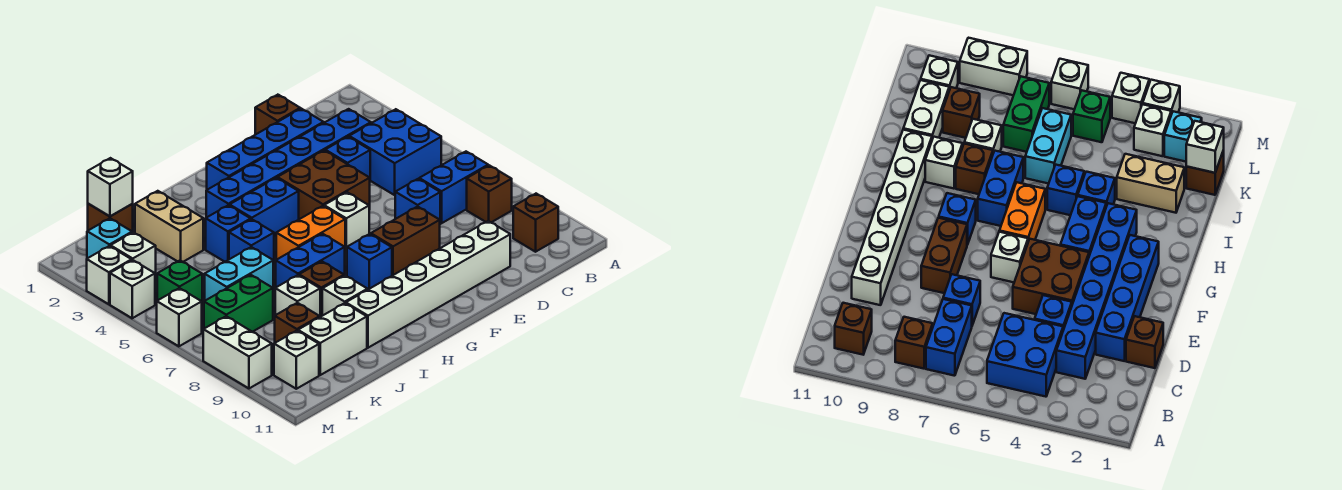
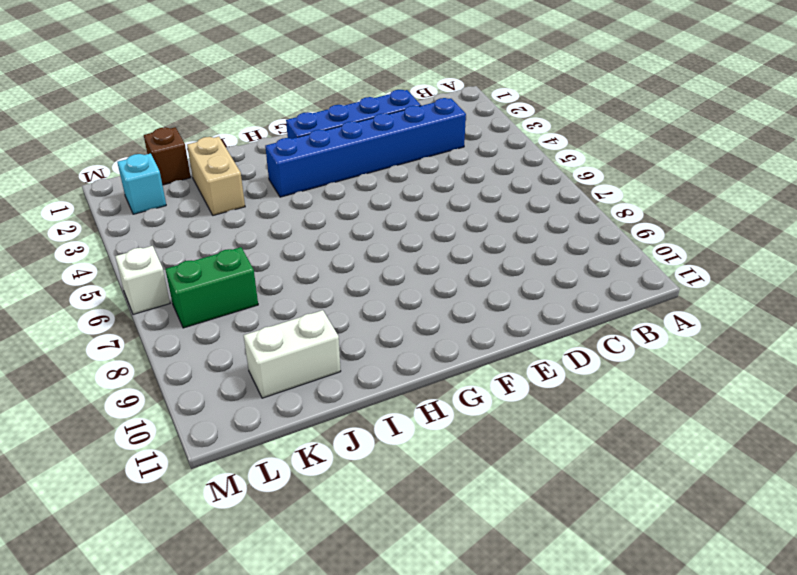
none -> blue brick B4:C5 level 1
none -> blue brick B7:C7 level 1
none -> brown brick B8 level 1
none -> brown brick B10 level 1

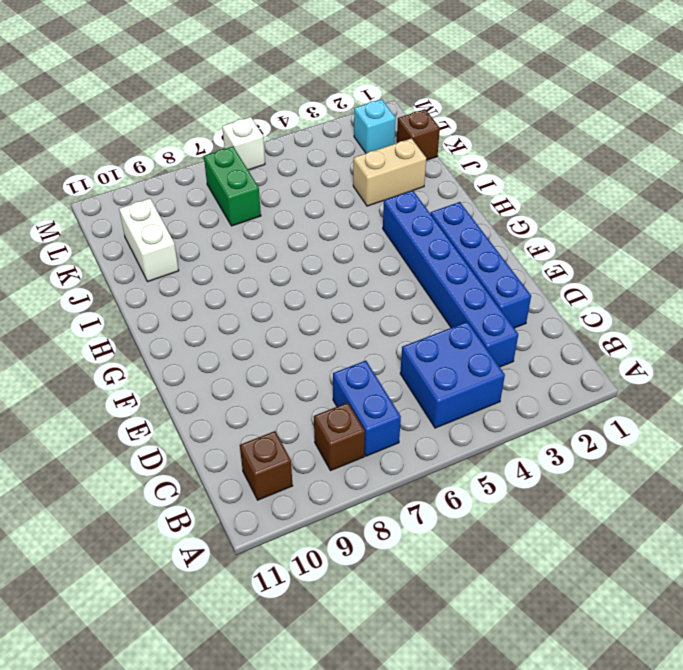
none -> brown brick D1 level 1
none -> blue brick D4 level 1
none -> blue brick D7 level 1
none -> white brick D10:I10 level 1

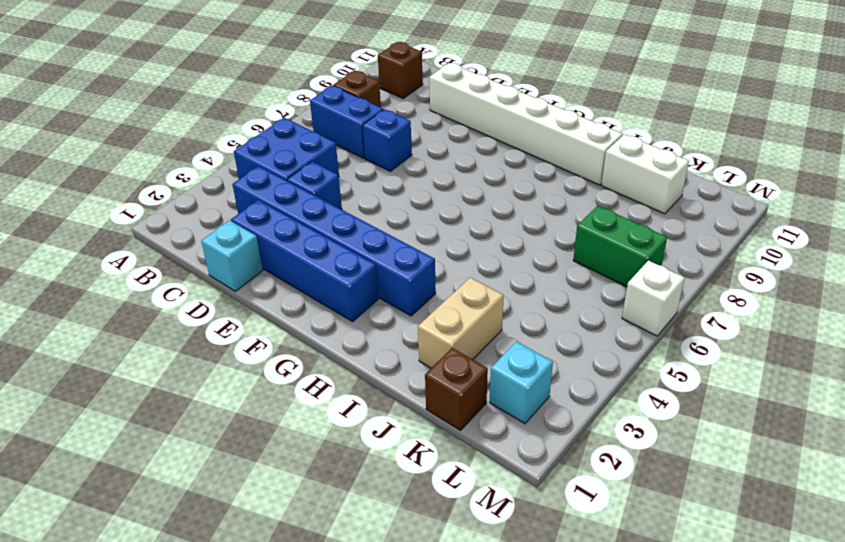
cyan brick D1 level 1 -> brown brick D1 level 1
none -> brown brick E4:F5 level 1
none -> brown brick E8:F8 level 1
none -> white brick F6 level 1
none -> blue brick G4:H4 level 1

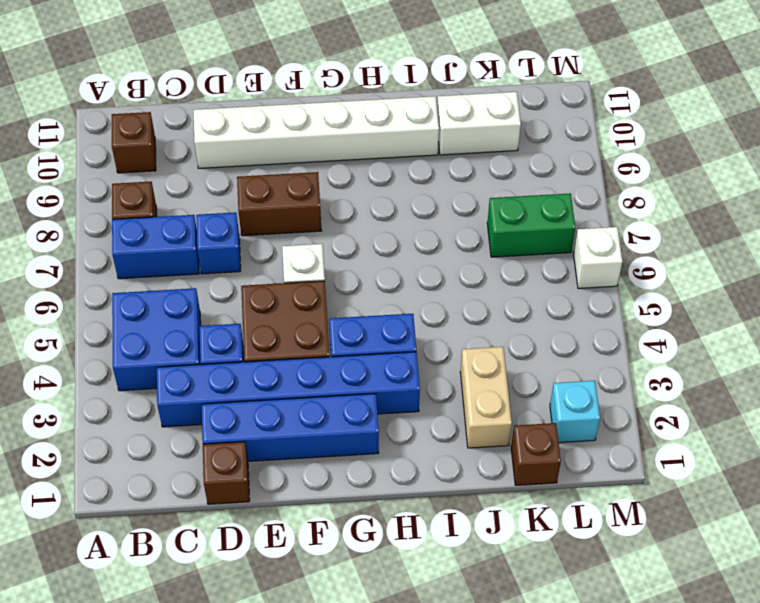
none -> orange brick G6:H6 level 1
none -> blue brick G8 level 1
none -> blue brick H7:I7 level 1
none -> blue brick I4 level 1

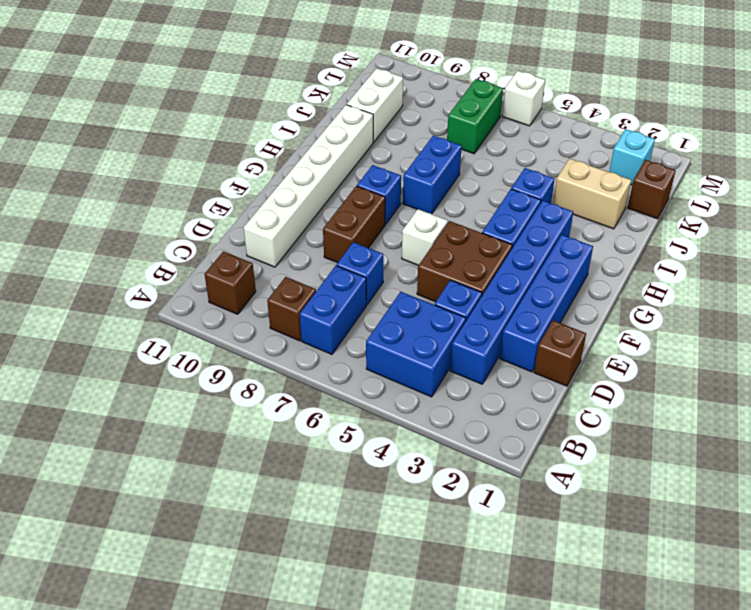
none -> orange brick G6:H6 level 1
none -> blue brick I5 level 1
none -> brown brick I8 level 1
none -> white brick I9 level 1

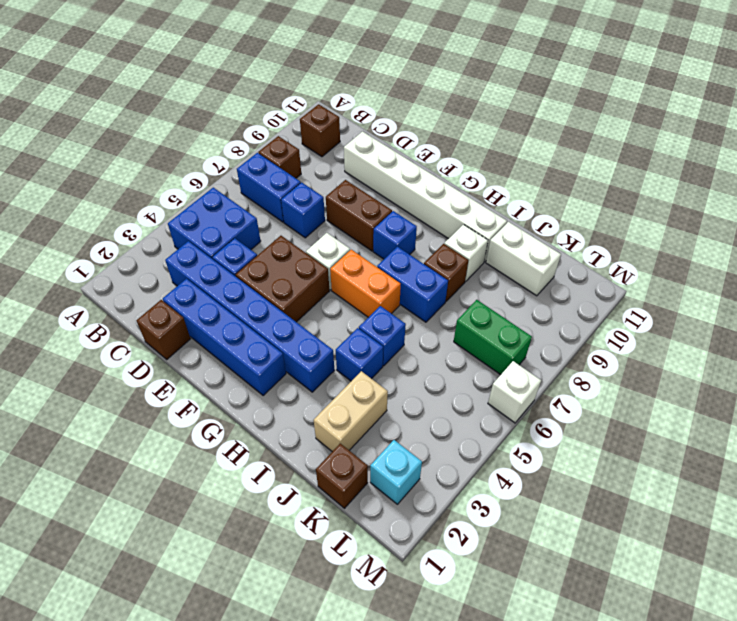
none -> blue brick G4:H4 level 1
none -> cyan brick J6:K6 level 1
none -> white brick J8 level 1
none -> brown brick K9 level 1

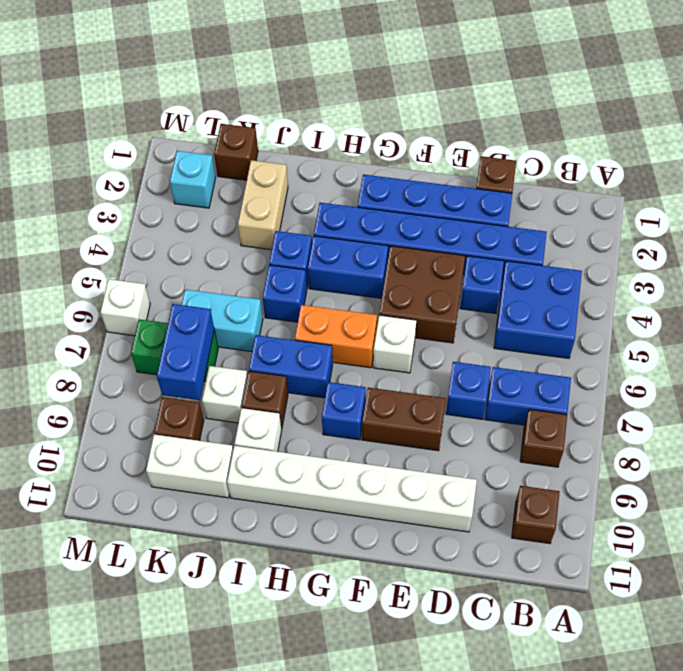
blue brick K7:K8 level 2 -> none
none -> white brick L3 level 1
none -> green brick L5 level 1
none -> white brick L10 level 1
none -> white brick M3 level 1

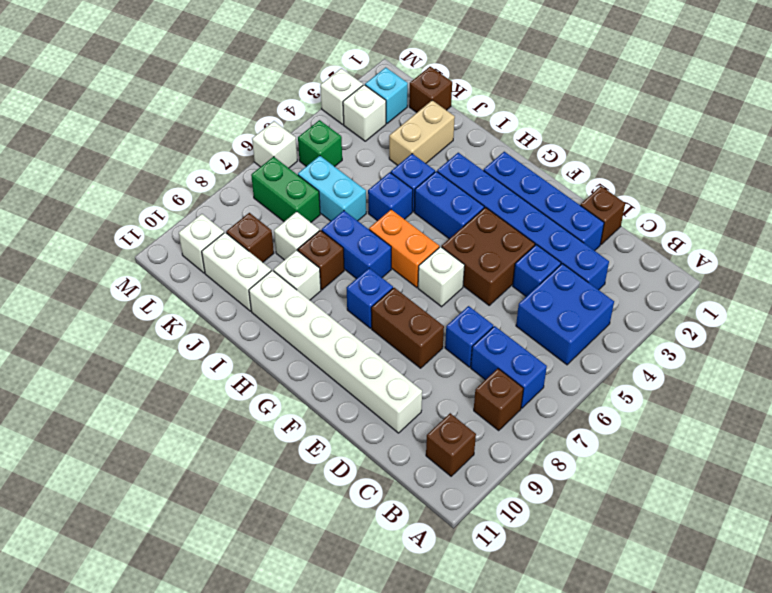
none -> white brick M4 level 1
none -> white brick M8:M9 level 1
none -> white brick K1 level 2

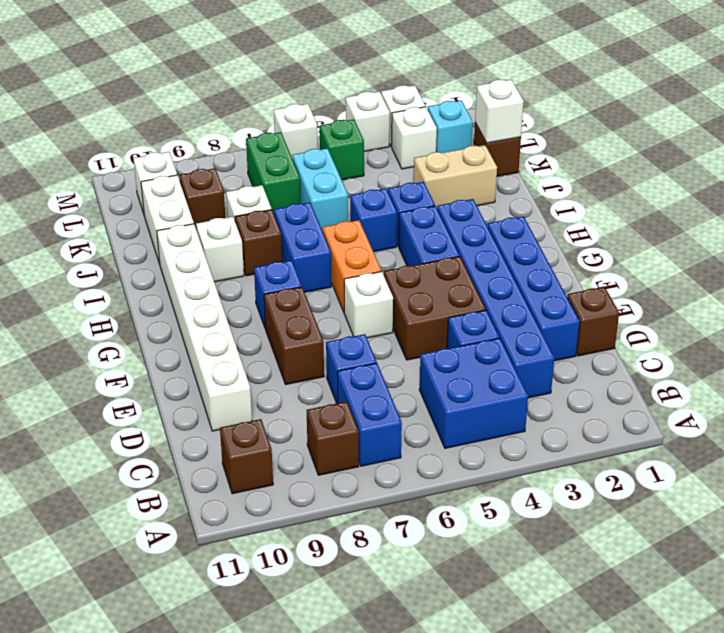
none -> white brick M8:M9 level 1

